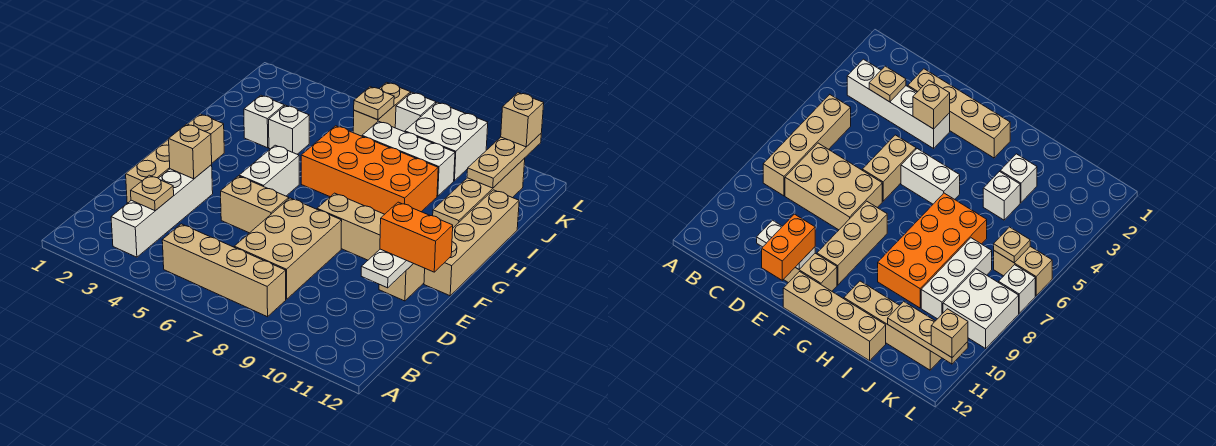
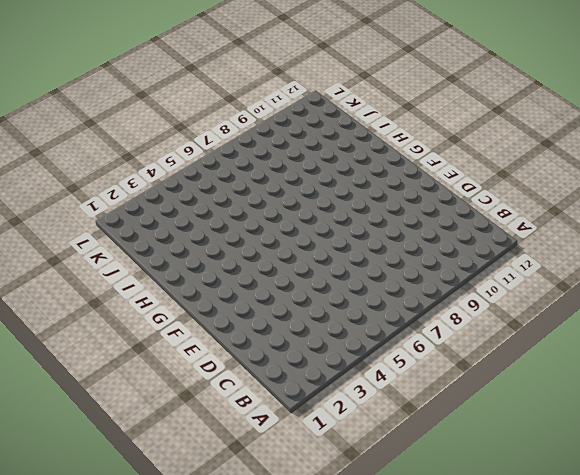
none -> white brick B3:E3 level 1
none -> tan brick B5:B8 level 1
none -> tan brick C7:E8 level 1

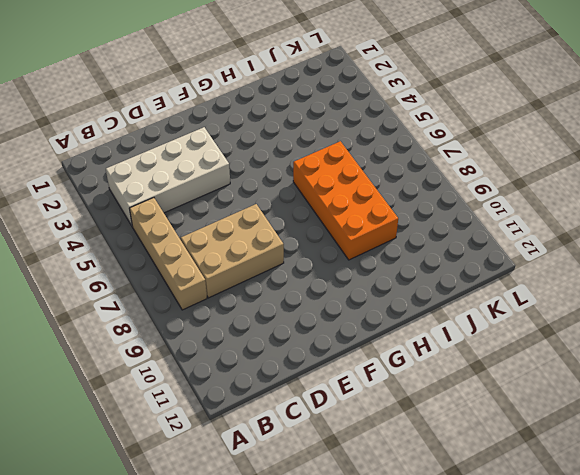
white brick B3:E4 level 1 -> white brick B3:E3 level 1
none -> tan brick D2:G2 level 1
none -> tan brick E5:E6 level 1
none -> tan brick E11:F11 level 1

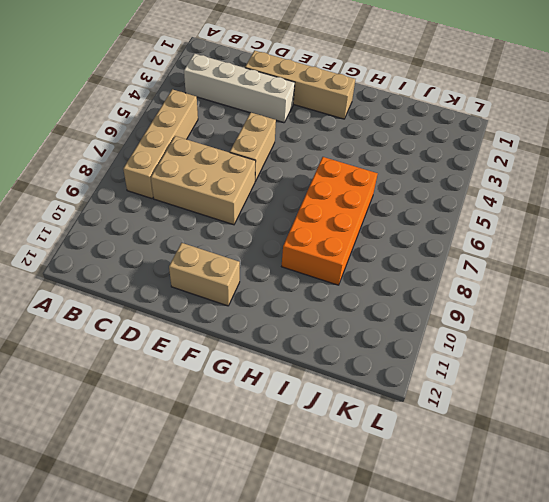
none -> white brick F5:G5 level 1
none -> tan brick F8:F10 level 1
none -> tan brick F12:I12 level 1

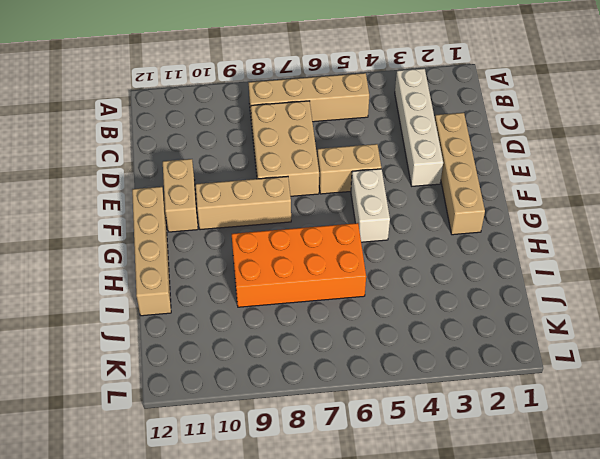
none -> tan brick H11:K11 level 1
none -> white brick I3 level 1
none -> white brick I4 level 1

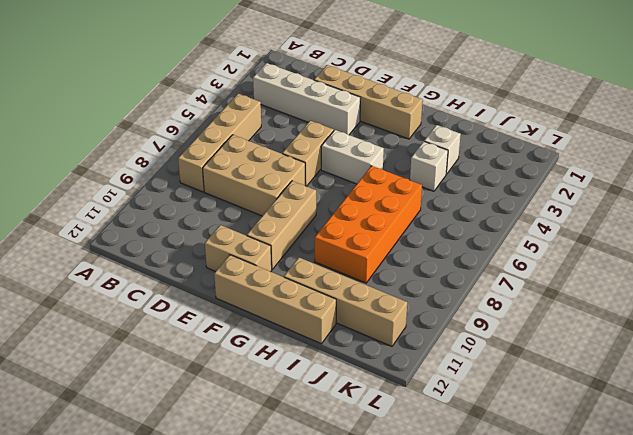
none -> white brick J7:J9 level 1
none -> tan brick K6:L6 level 1
none -> white brick K8:L9 level 1

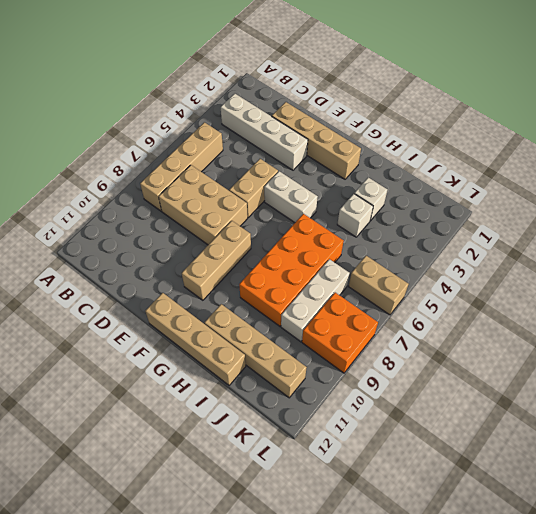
orange brick K8:L9 level 1 -> white brick K8:L9 level 1
none -> tan brick E11:F11 level 1
none -> white brick L7 level 1
none -> tan plate C3 level 2

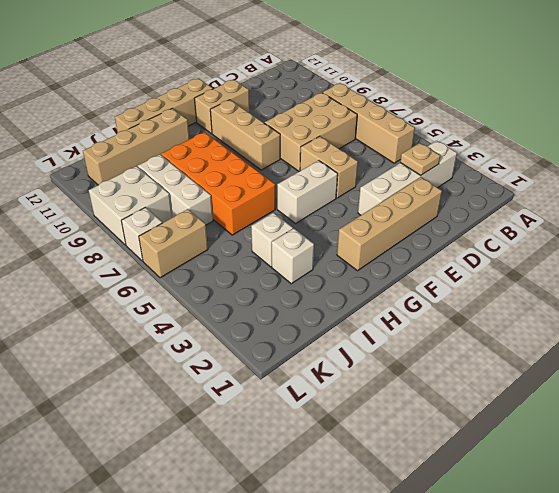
none -> white plate D11:E11 level 2
none -> tan brick E3 level 2
none -> tan plate J11:L11 level 2

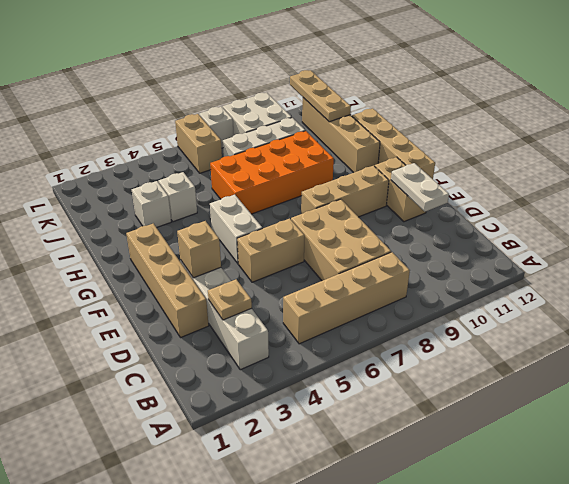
none -> tan plate K6 level 2
none -> orange brick E11:E12 level 3
none -> tan brick L11 level 3

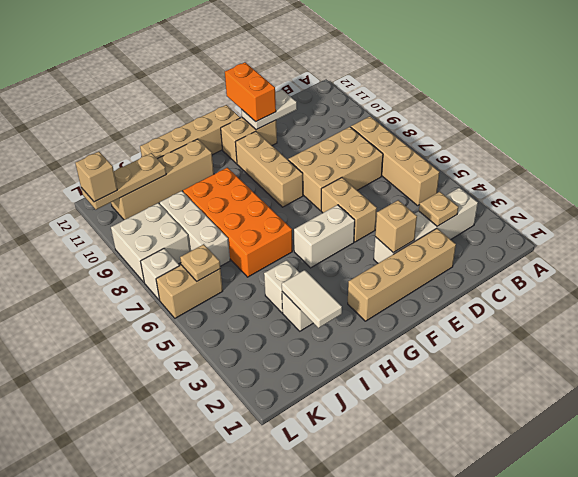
white tile I2:I3 level 2 -> none

